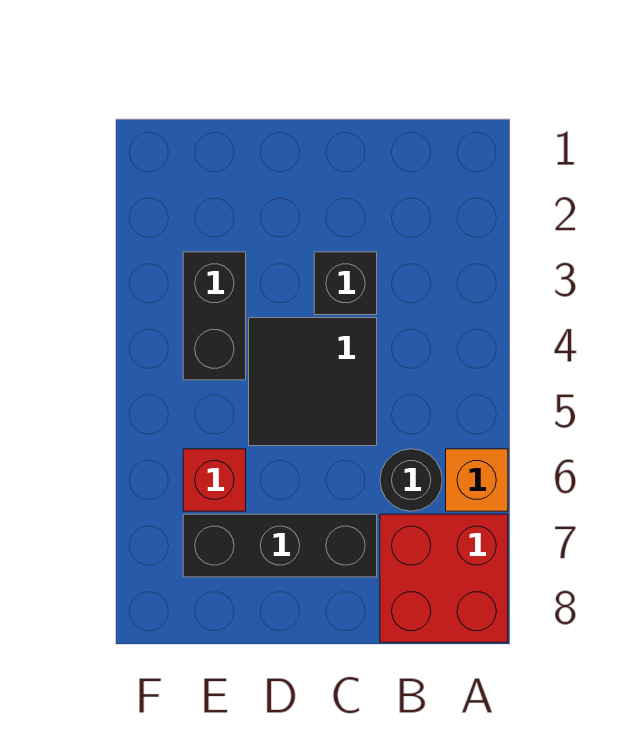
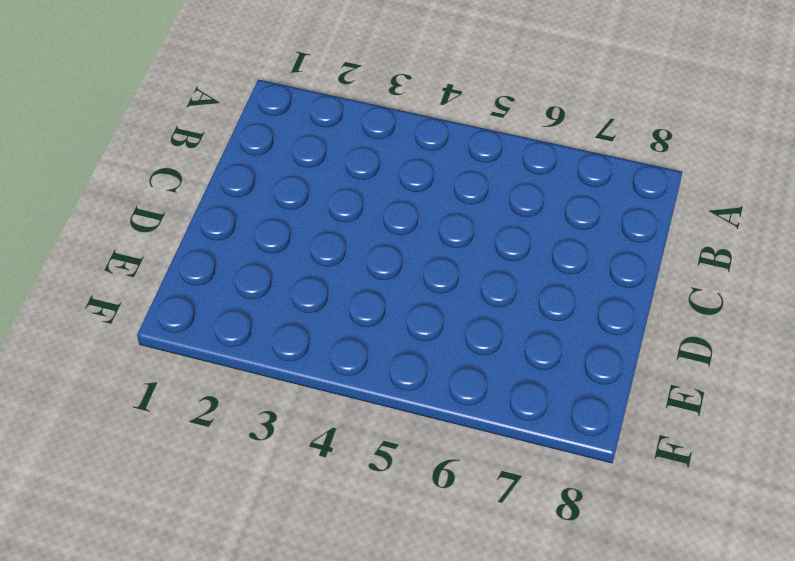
none -> orange brick A6 level 1
none -> red brick A7:B8 level 1

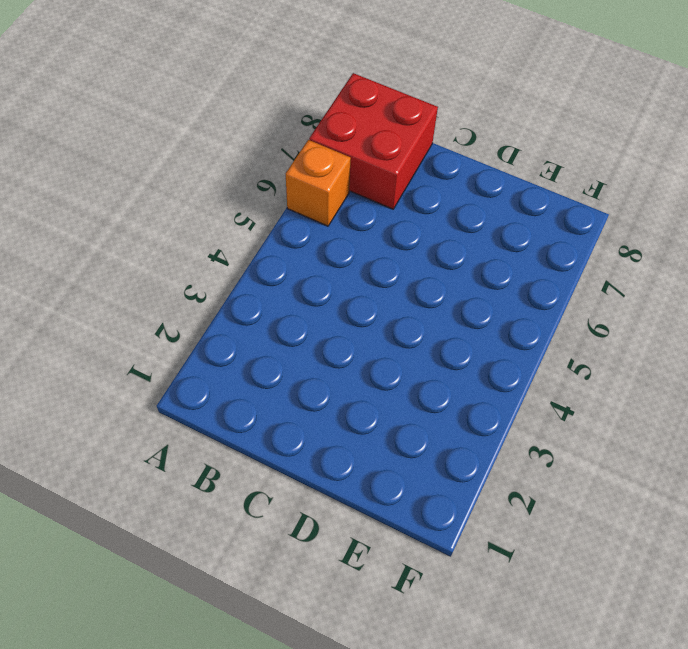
none -> black round brick B6 level 1
none -> black brick C3 level 1

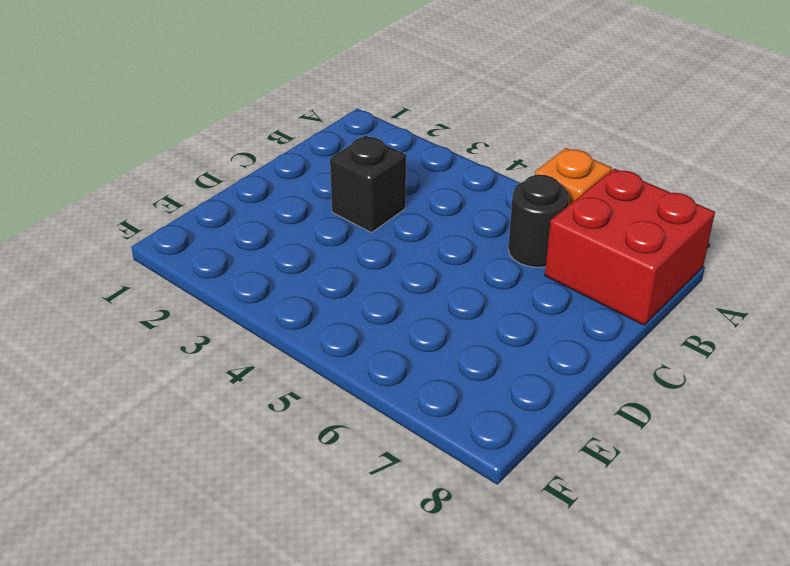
none -> black tile C4:D5 level 1
none -> black brick C7:E7 level 1

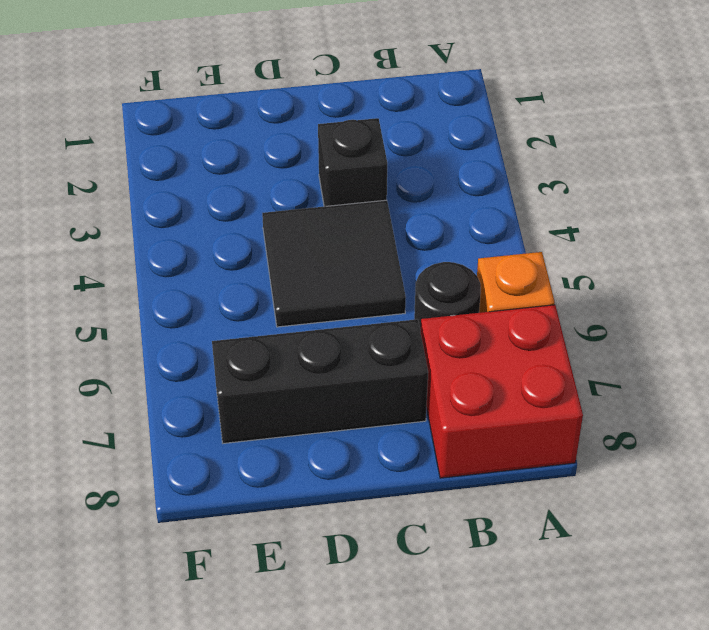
none -> black brick E3:E4 level 1
none -> red brick E6 level 1

